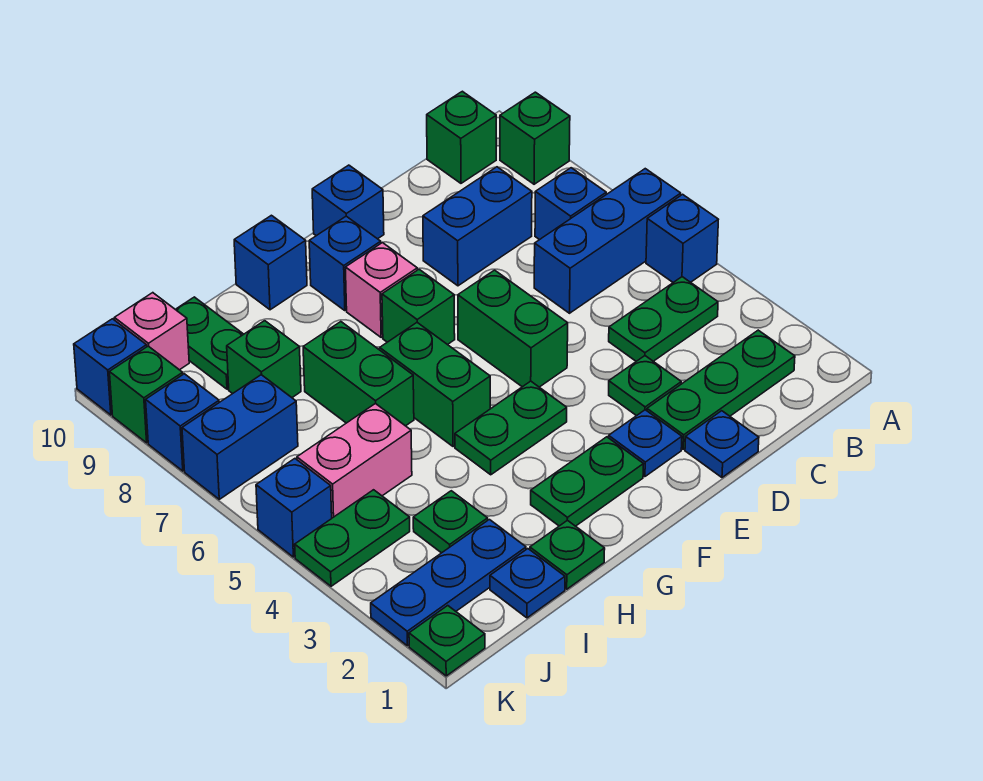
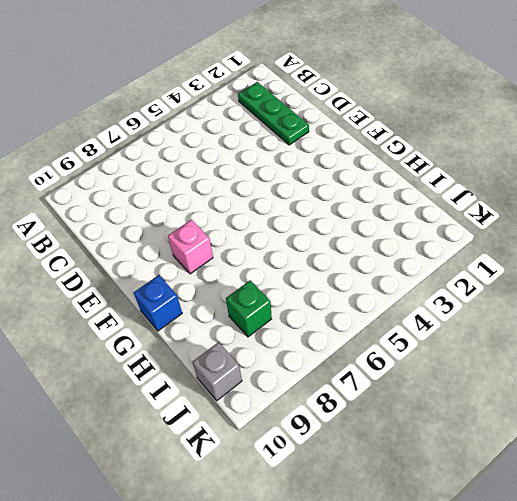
grey brick J10 level 1 -> pink brick J10 level 1
none -> blue brick A5 level 1
none -> blue brick A6:C6 level 1
none -> green brick A9 level 1
none -> green plate B4:C4 level 1

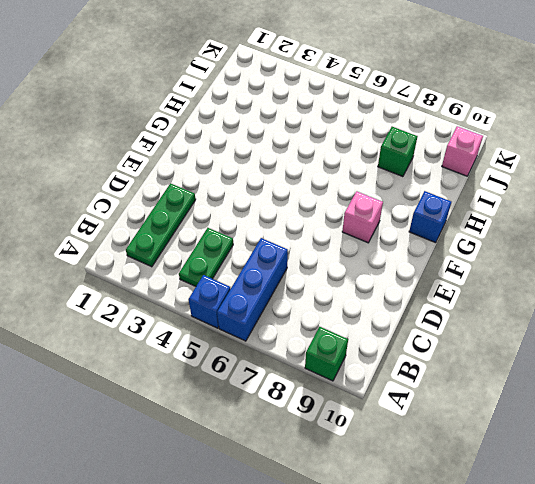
none -> blue brick B7 level 1
none -> green brick B10 level 1
none -> blue brick C8:D8 level 1
none -> blue plate D1 level 1

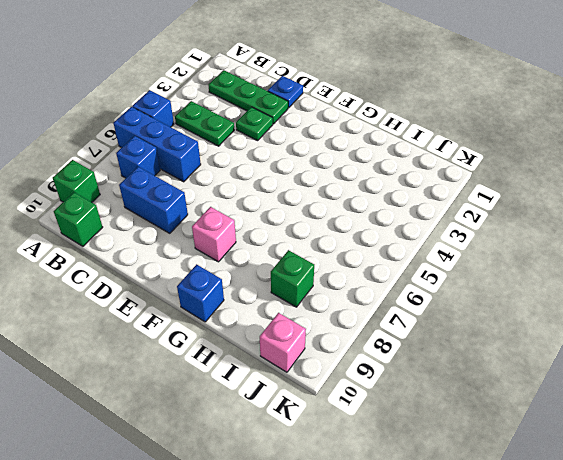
none -> blue plate E2 level 1
none -> green brick E5:E6 level 1
none -> blue brick E10 level 1
none -> green plate F2:G2 level 1

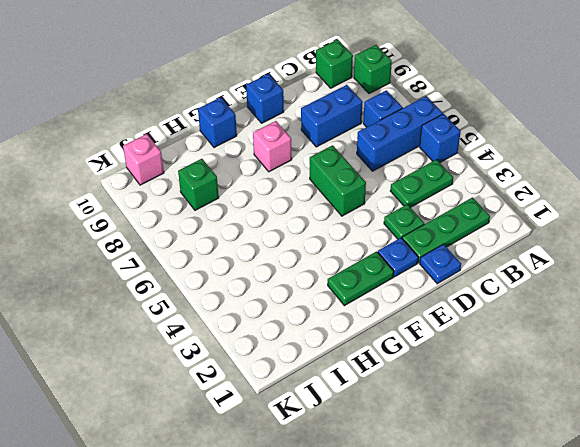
none -> green plate F4:G4 level 1
none -> green brick F7 level 1
none -> blue brick F9 level 1
none -> green brick G5:G6 level 1

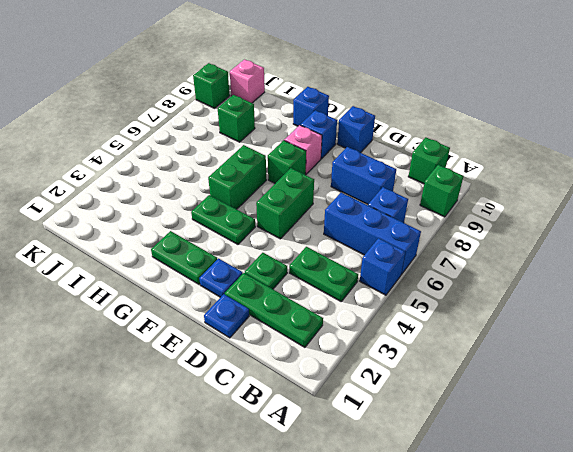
none -> green plate H1 level 1
none -> green brick H6:H7 level 1
none -> blue plate I1 level 1
none -> blue plate I2:K2 level 1

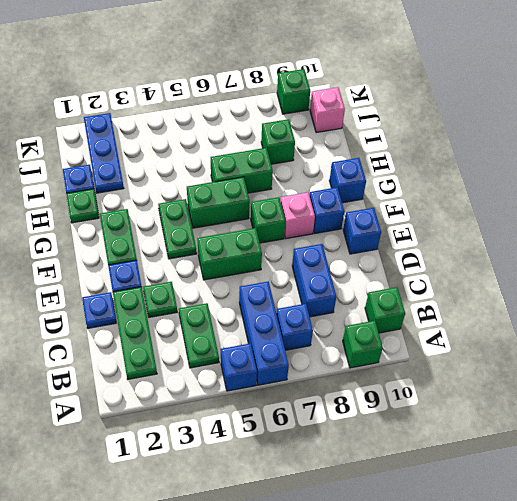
none -> green plate I3 level 1
none -> pink brick I5:J5 level 1
none -> green plate I9:I10 level 1
none -> green plate J4:K4 level 1

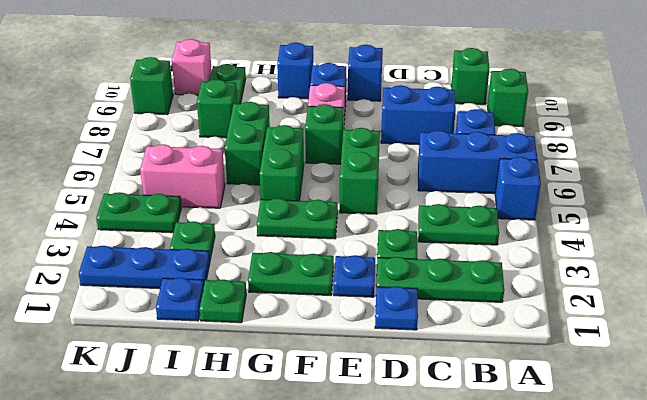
none -> blue brick J7:K7 level 1
none -> green plate K1 level 1
none -> blue brick K5 level 1
none -> blue brick K8 level 1

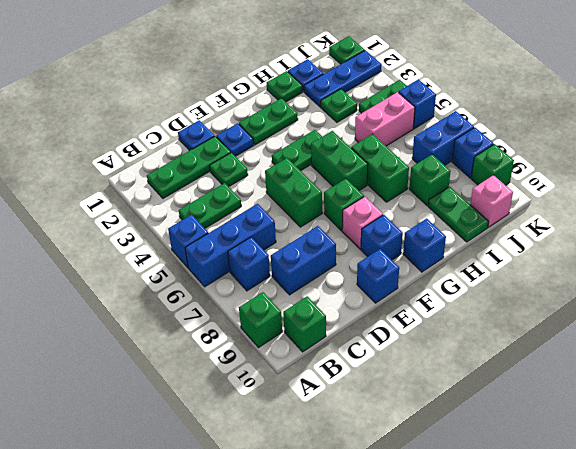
none -> blue brick K10 level 1

